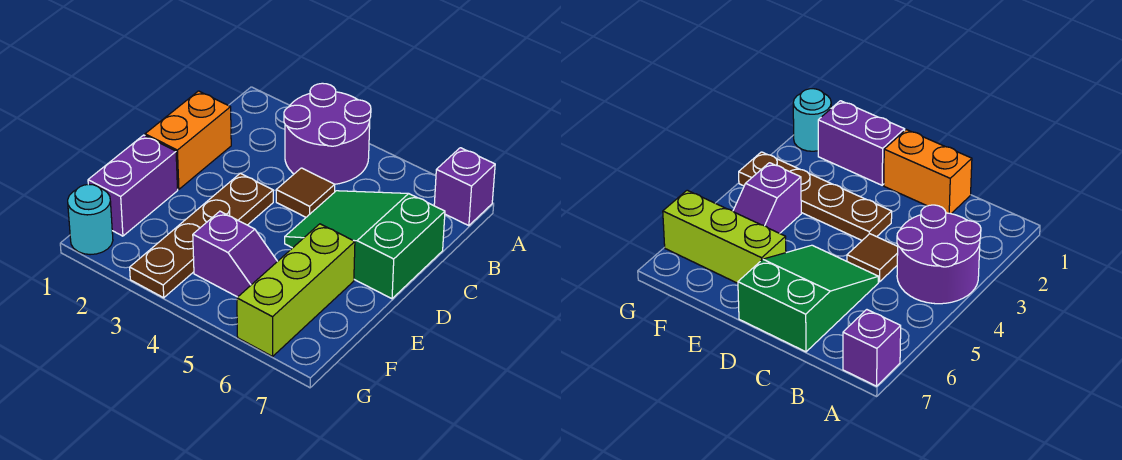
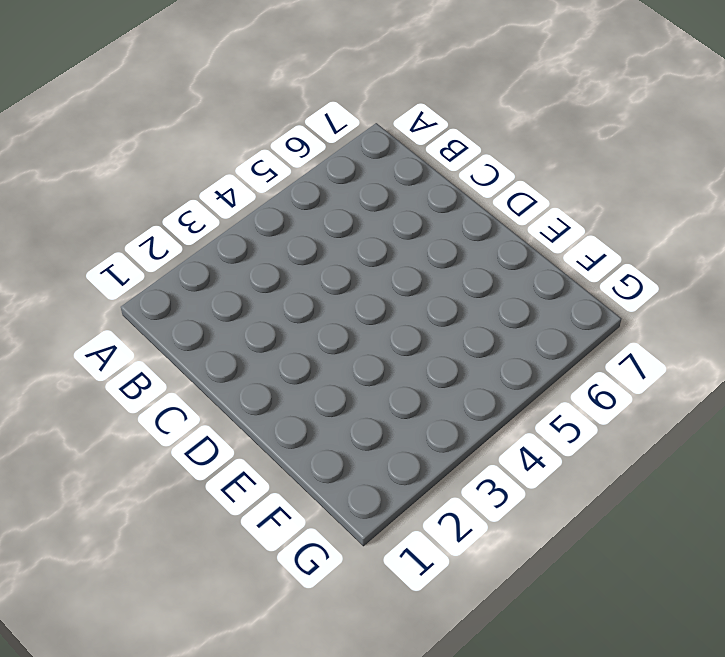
none -> purple round brick A3:B4 level 1
none -> purple brick A7 level 1

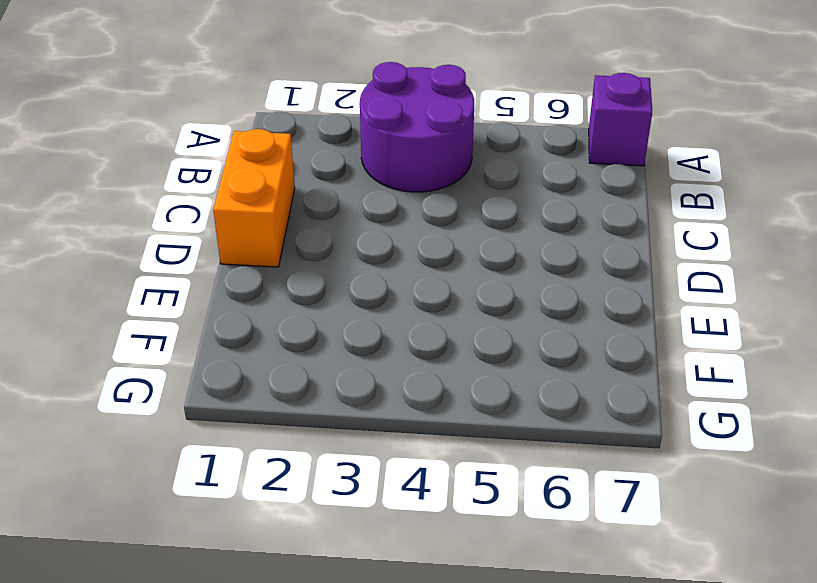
none -> brown tile C4 level 1
none -> green slope C5:D7 level 1 top 7

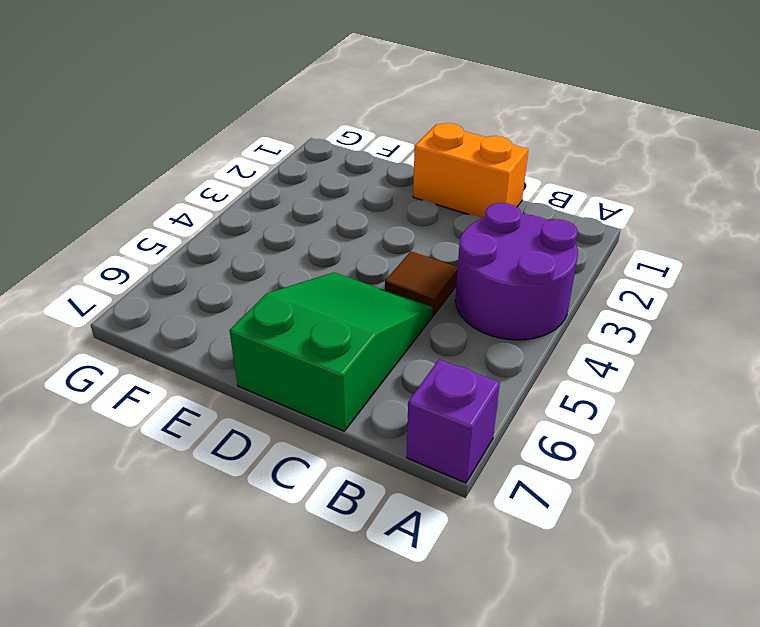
none -> brown plate D3:G3 level 1
none -> purple brick E1:F1 level 1

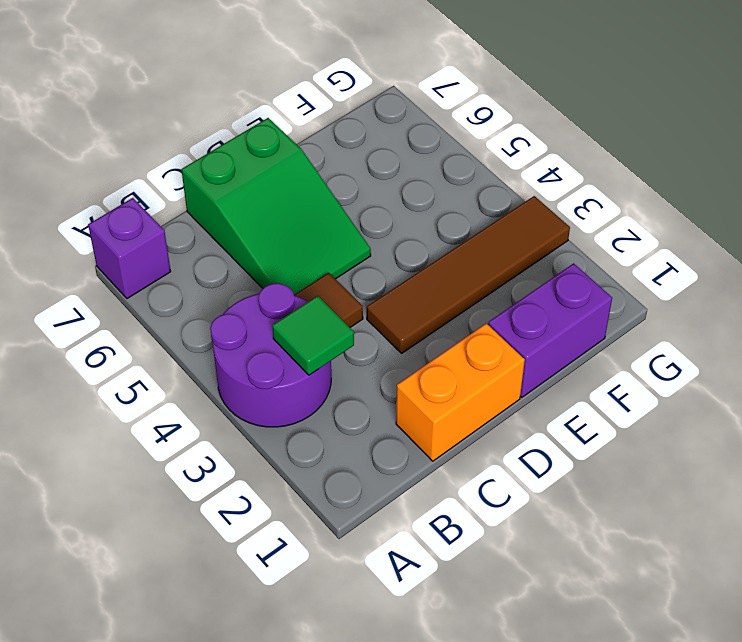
green tile B3 level 2 -> none
brown tile D3:G3 level 1 -> brown plate D3:G3 level 1
none -> lime brick E6:G6 level 1
none -> purple slope F4:F5 level 1 top 4

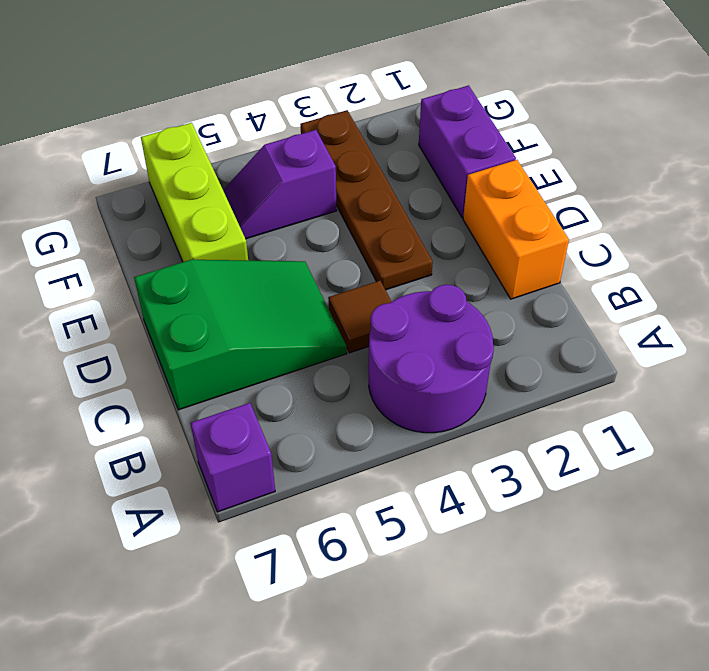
none -> cyan round brick G1 level 1

